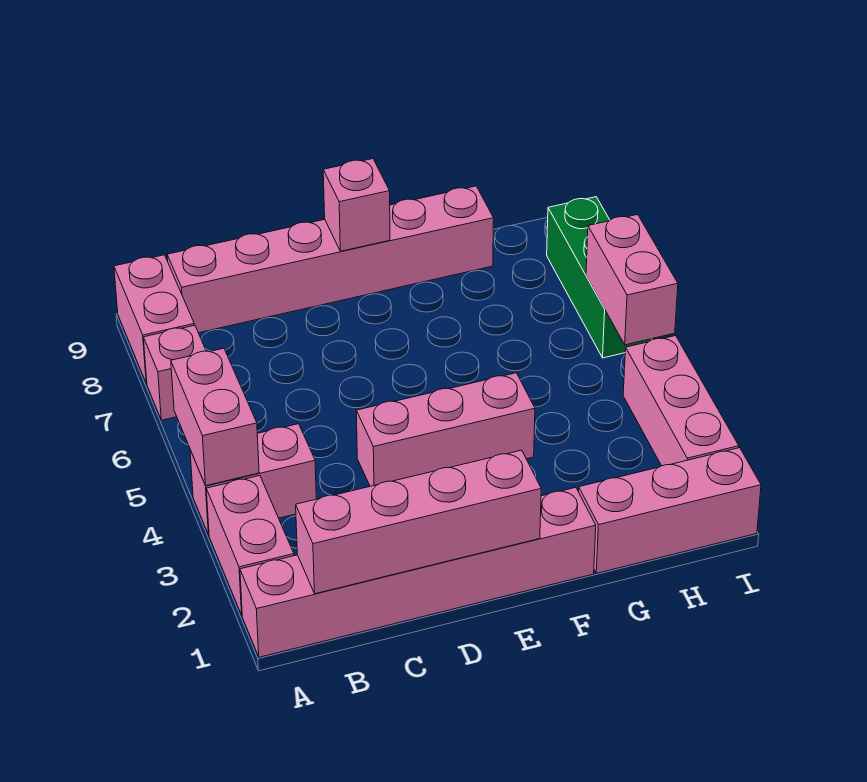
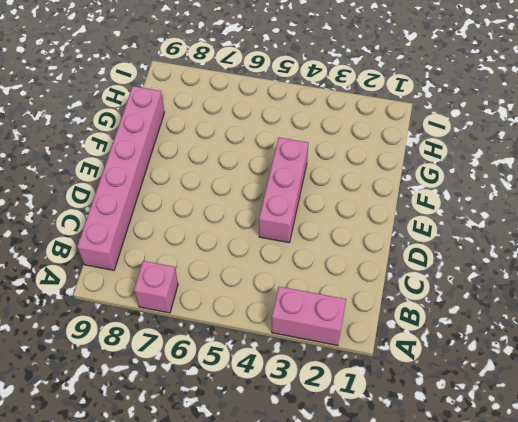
none -> pink brick A1:F1 level 1
none -> pink brick A4:B4 level 1
none -> pink brick A8:A9 level 1

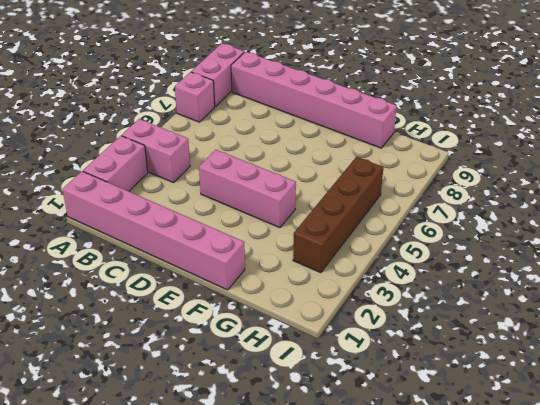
brown brick H3:H6 level 1 -> none
none -> pink brick G1:I1 level 1
none -> pink brick I2:I4 level 1
none -> green brick I6:I8 level 1

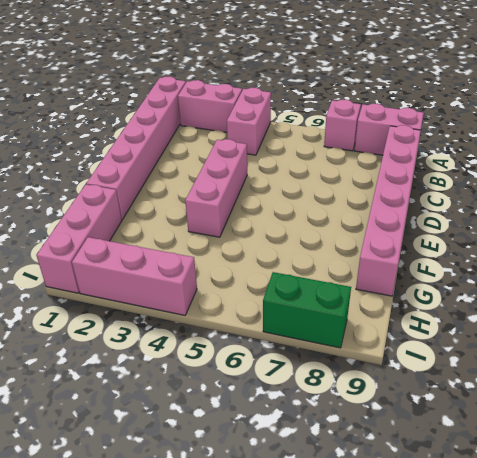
green brick I7:I8 level 1 -> green brick I6:I8 level 1
none -> pink brick A4:A5 level 2
none -> pink brick B1:E1 level 2
none -> pink brick E9 level 2

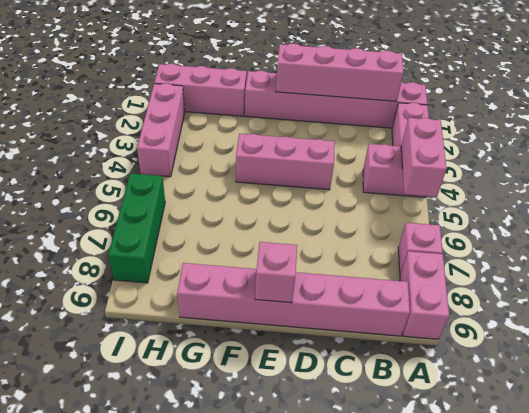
none -> pink brick I5:I6 level 2

